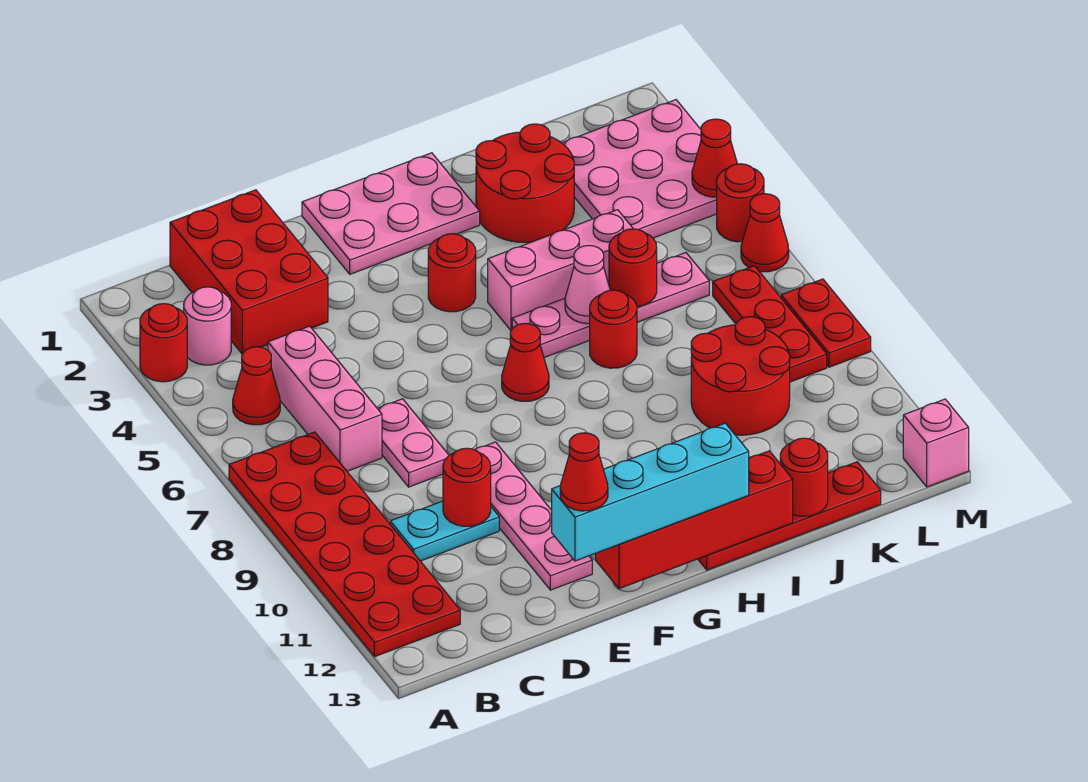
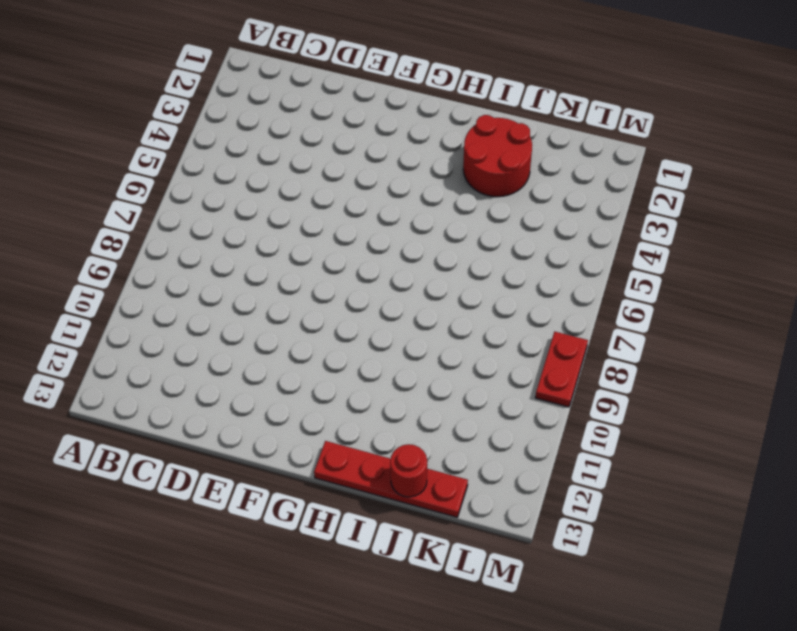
none -> red round brick A3 level 1
none -> red plate A7:B12 level 1
none -> pink round brick B3 level 1
none -> red cone B5 level 1

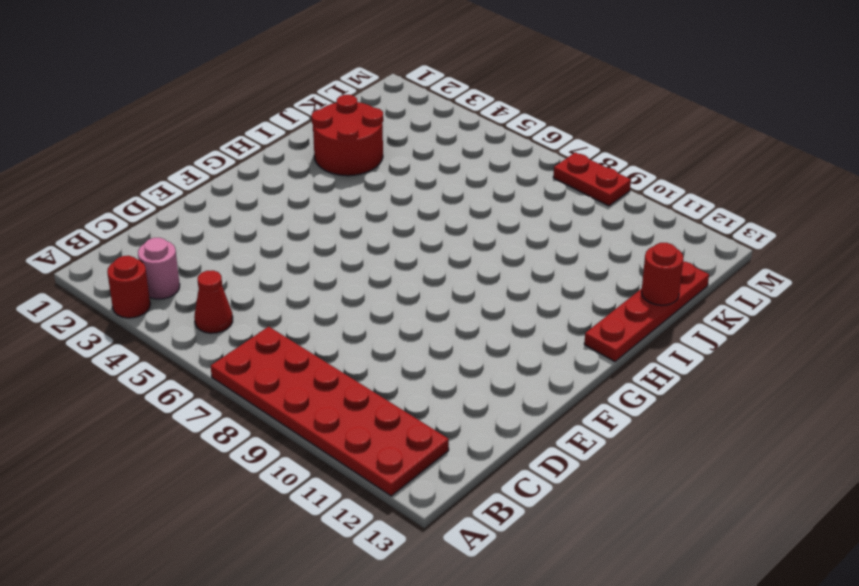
none -> red brick C1:D3 level 1
none -> pink brick C5:C7 level 1
none -> cyan plate C10:D10 level 1
none -> pink plate D7:D8 level 1

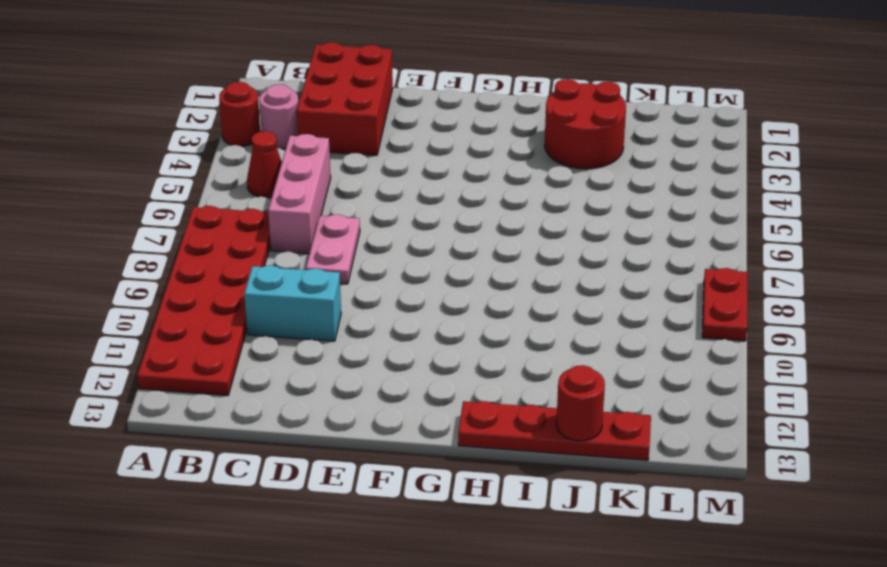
cyan brick C10:D10 level 1 -> cyan plate C10:D10 level 1
none -> pink plate E9:E12 level 1
none -> pink plate F1:H2 level 1
none -> red round brick G4 level 1
none -> red cone G7 level 1

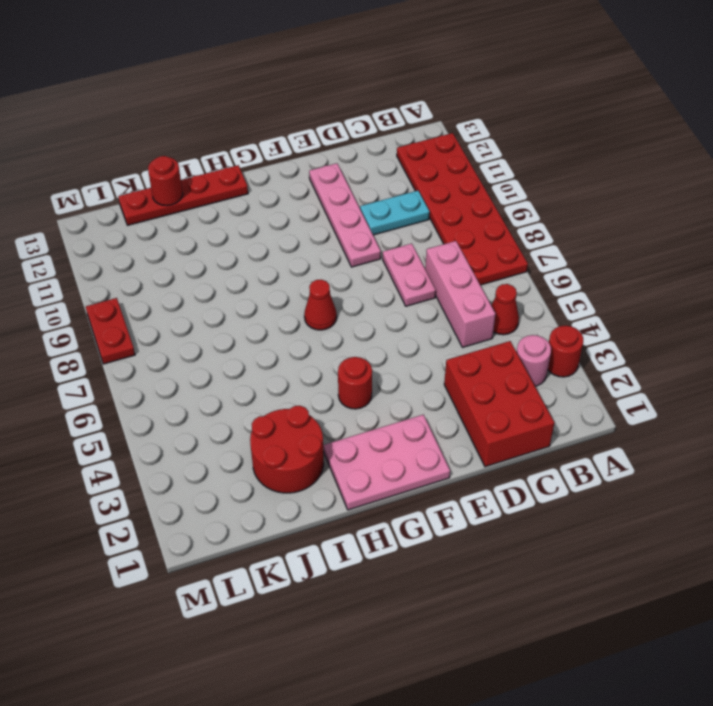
none -> pink brick H5:J5 level 1
none -> pink plate H6:K6 level 1
none -> red round brick I7 level 1
none -> red round brick J9:K10 level 1

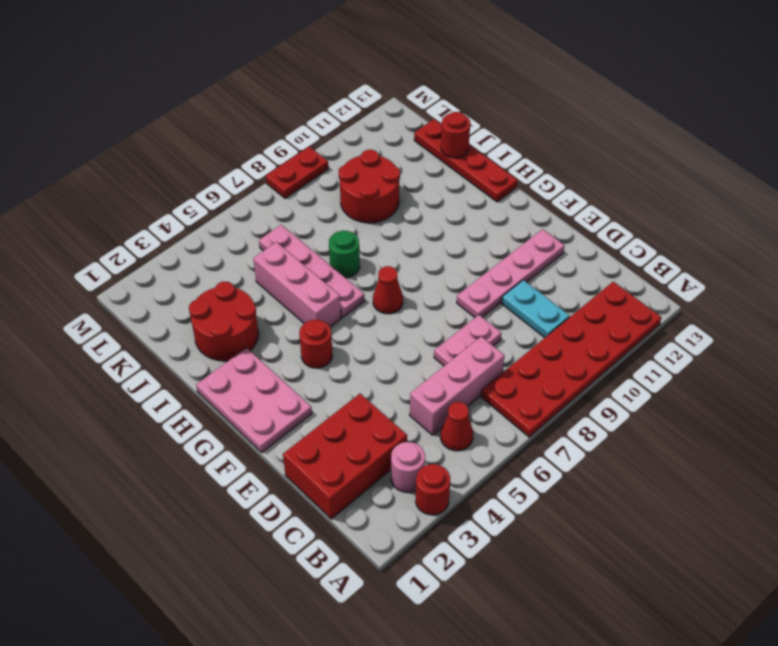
green round brick I7 level 1 -> red round brick I7 level 1
none -> pink plate K2:M4 level 1
none -> red plate L7:L9 level 1
none -> red round brick M5 level 1
none -> red cone M6 level 1

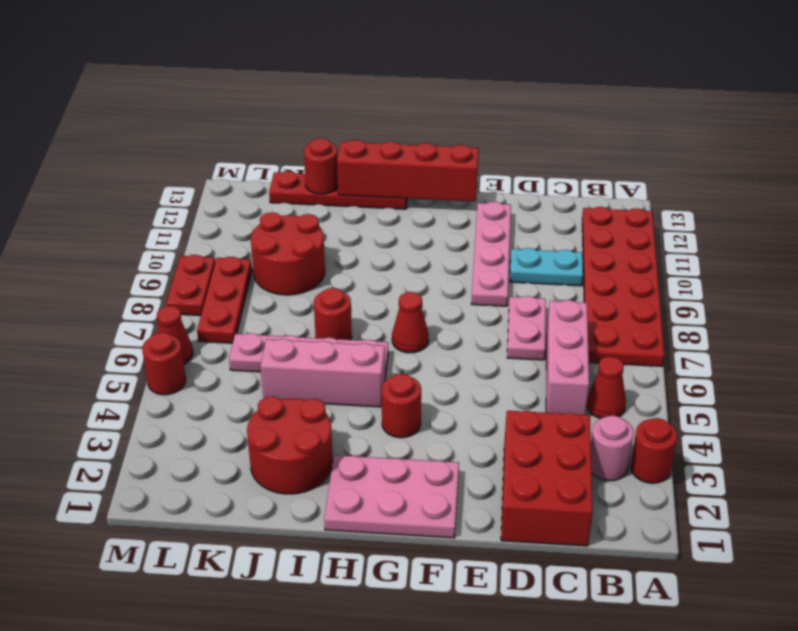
none -> pink plate K2:M4 level 1
none -> pink brick M13 level 1
none -> red round brick D10 level 2
none -> pink cone I6 level 2

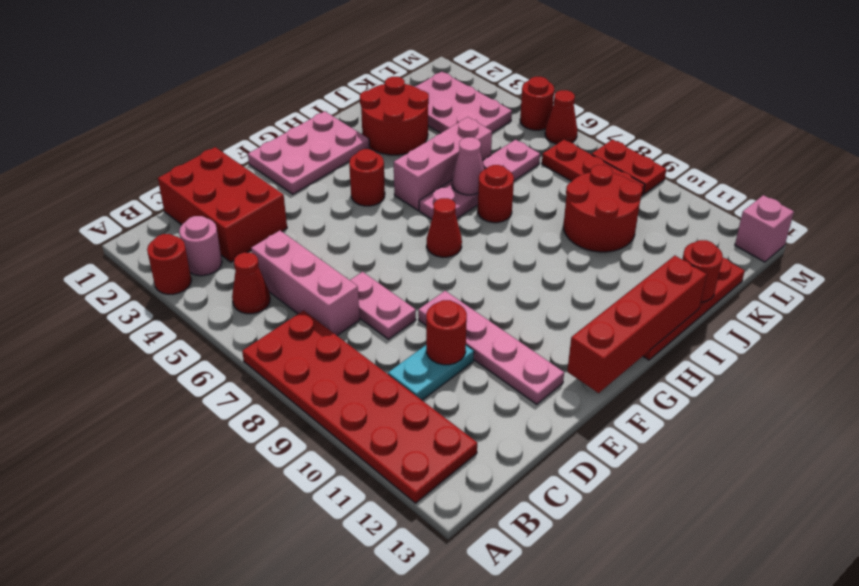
pink plate K2:L4 level 1 -> pink plate K2:M4 level 1
none -> red round brick J6 level 2
none -> red cone M4 level 2
none -> cyan brick E13:H13 level 3
none -> red cone E13 level 4

